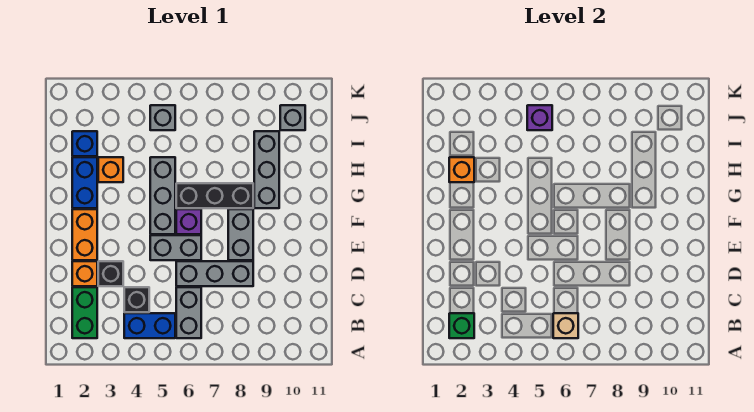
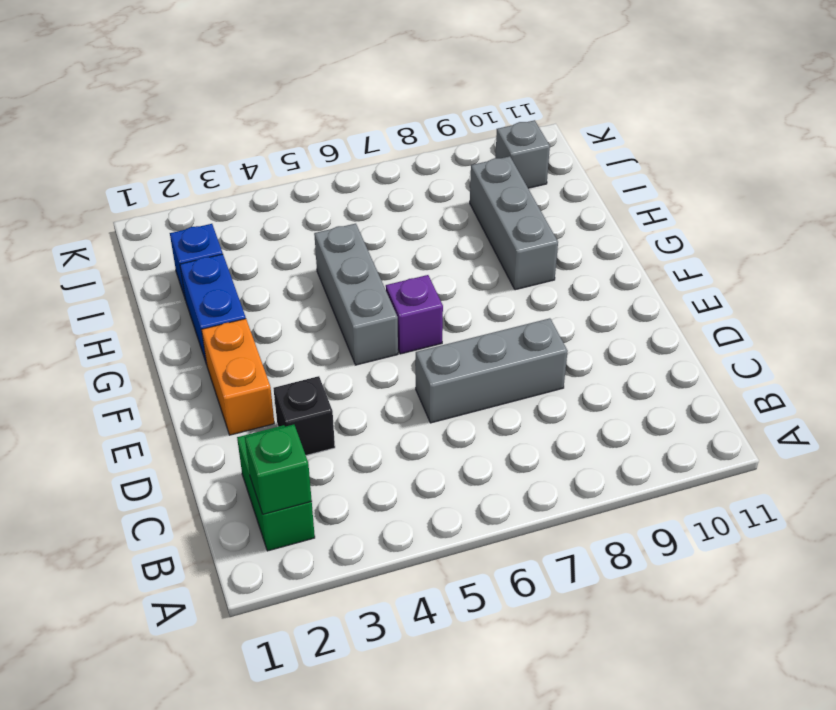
none -> blue brick B4:B5 level 1
none -> grey brick B6:C6 level 1
none -> black brick C4 level 1

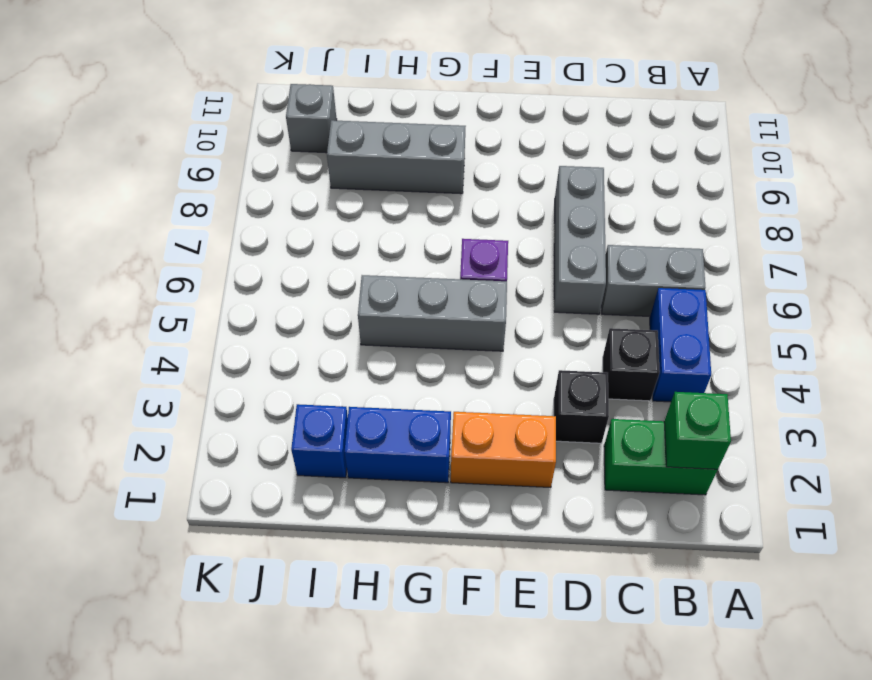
none -> orange brick D2 level 1
none -> grey brick E5:E6 level 1
none -> grey brick E8:F8 level 1

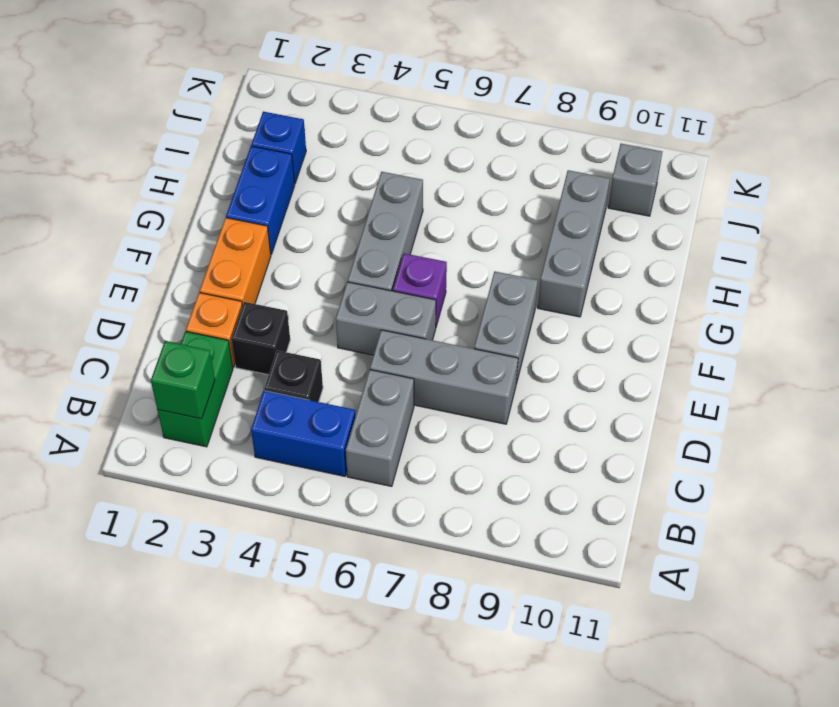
none -> black brick G6:G8 level 1
none -> orange brick H3 level 1
none -> grey brick J5 level 1

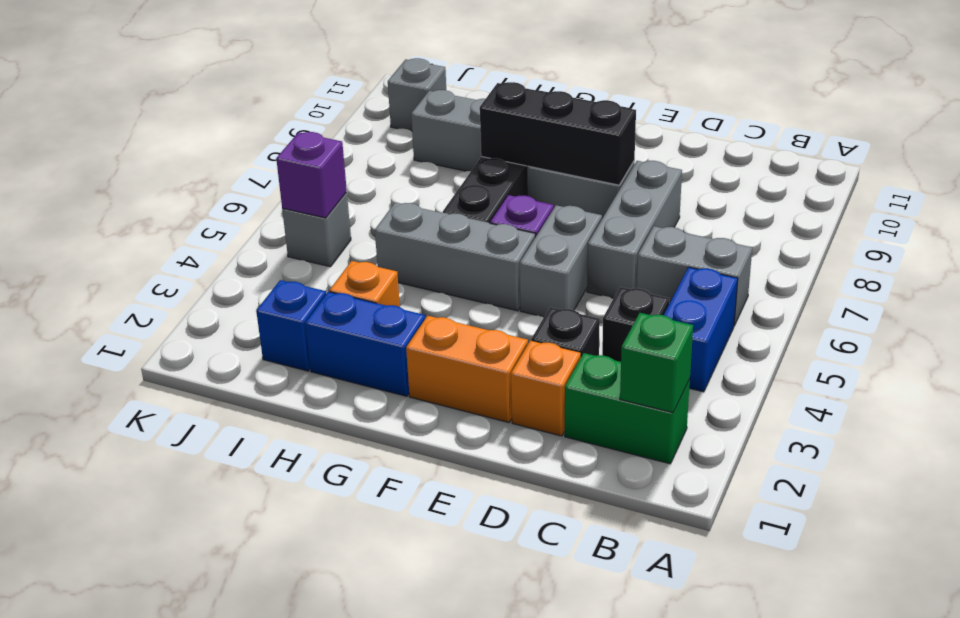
black brick E8:G8 level 2 -> none
none -> tan brick B6 level 2
none -> orange brick H2 level 2

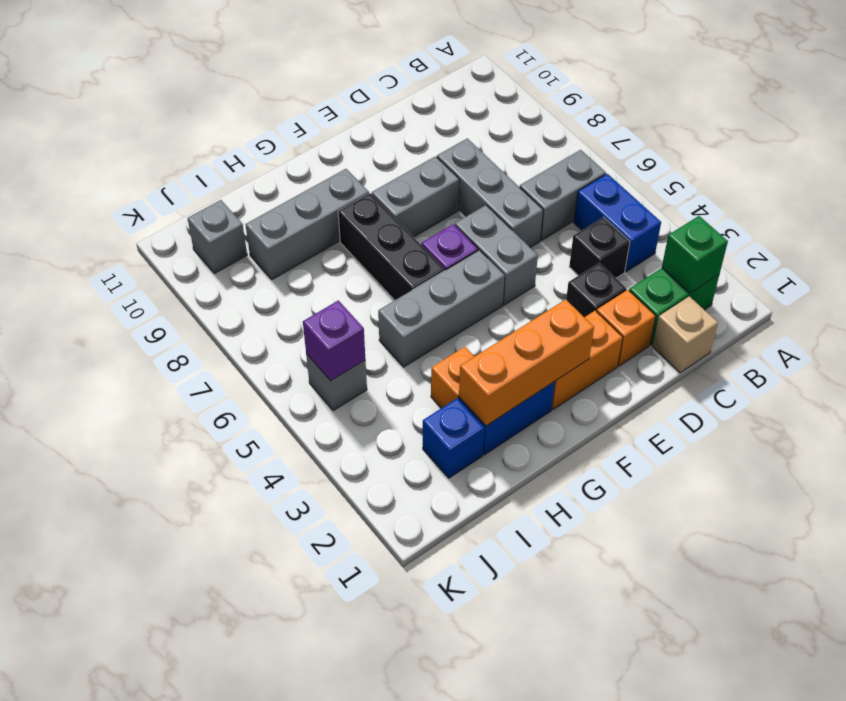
tan brick C1 level 1 -> tan brick B6 level 2
orange brick F2:H2 level 2 -> orange brick H2 level 2

